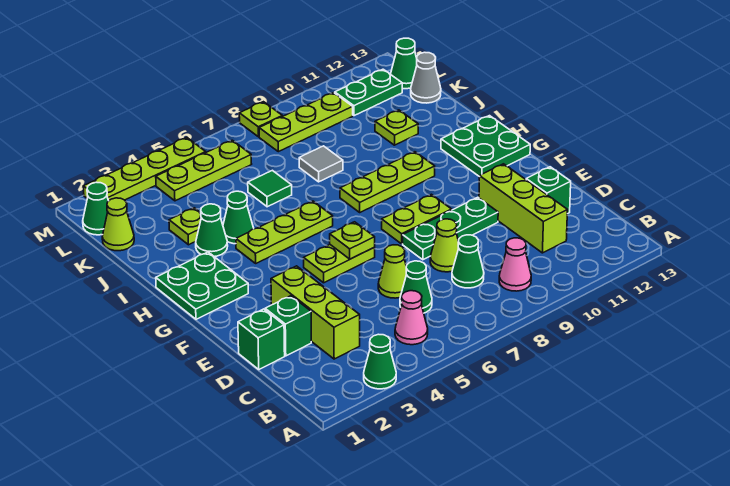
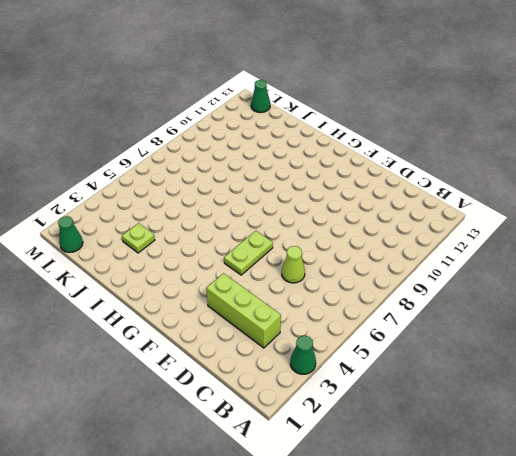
none -> pink cone B5 level 1
none -> pink cone B9 level 1
none -> green cone C6 level 1
none -> green cone C8 level 1

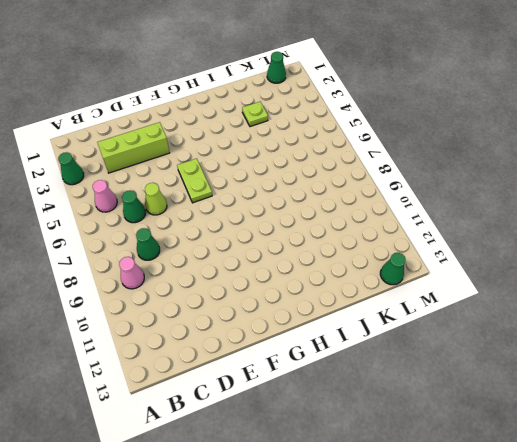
none -> lime brick C11:E11 level 1
none -> green brick D1 level 1
none -> green brick D2 level 1
none -> lime cone D8 level 1

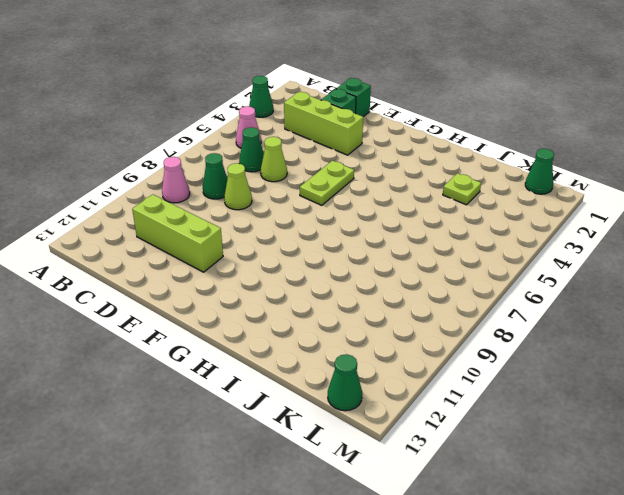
none -> green brick D12 level 1
none -> green plate E8:E10 level 1
none -> lime plate F8:F9 level 1
none -> green plate G1:H2 level 1

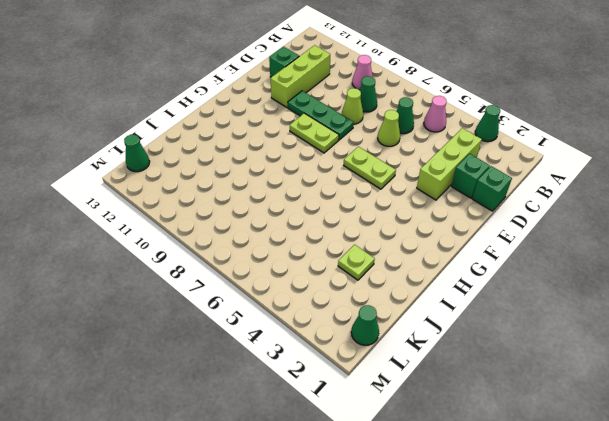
none -> green plate G1:H2 level 1
none -> green plate G12:H13 level 1
none -> lime plate H4:H6 level 1
none -> lime plate H8:H10 level 1

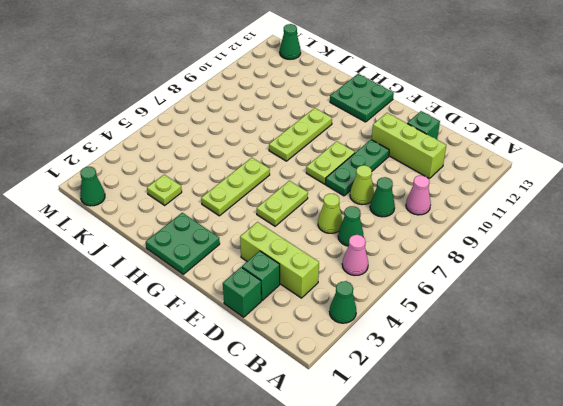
none -> green cone I3 level 1
none -> green cone I4 level 1
none -> green tile J6 level 1
none -> grey tile J8 level 1

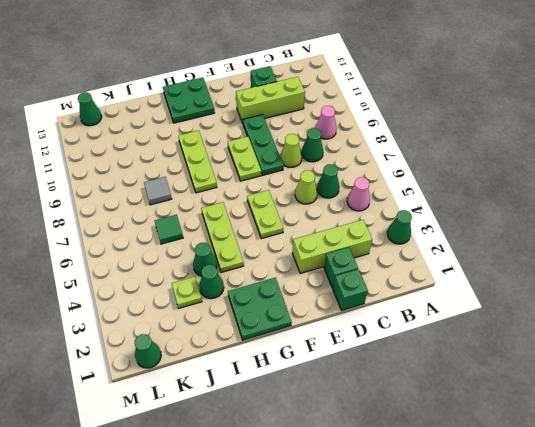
none -> lime plate J11 level 1
none -> lime cone K1 level 1
none -> grey cone K13 level 1
none -> lime plate L4:L6 level 1

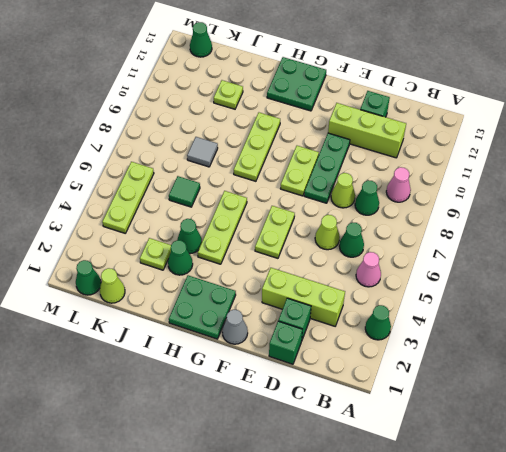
grey cone F1 level 1 -> grey cone K13 level 1
none -> lime plate L8:L10 level 1
none -> green plate L11:L12 level 1
none -> lime plate M2:M5 level 1
none -> lime plate M8 level 1

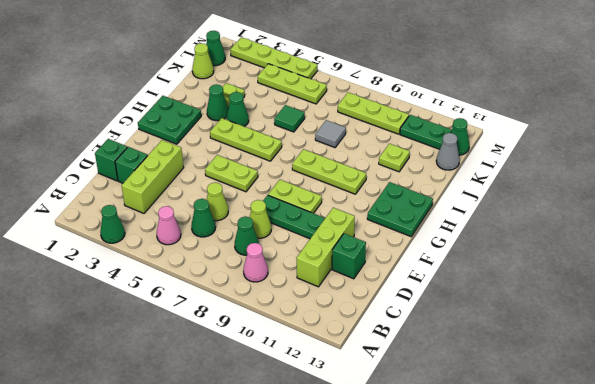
none -> lime plate M8 level 1
none -> lime plate F6 level 2

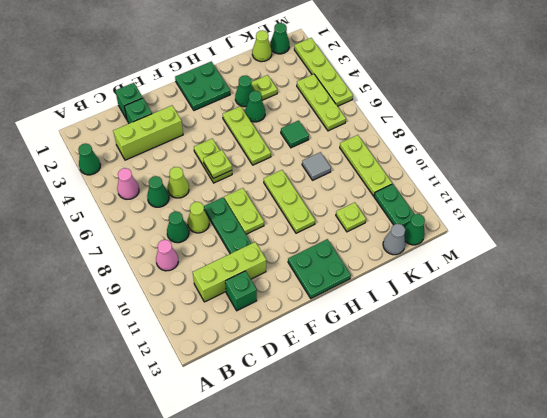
none -> lime plate M8 level 1

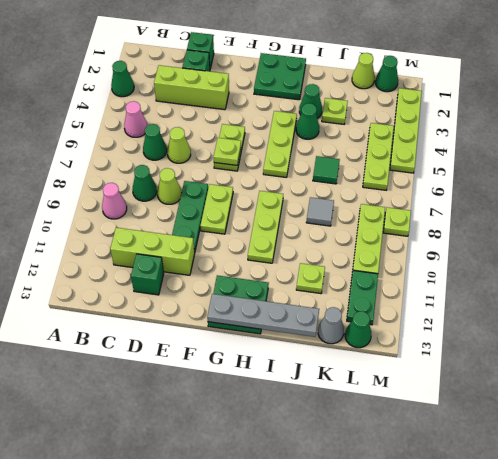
grey plate G13:J13 level 2 -> none

